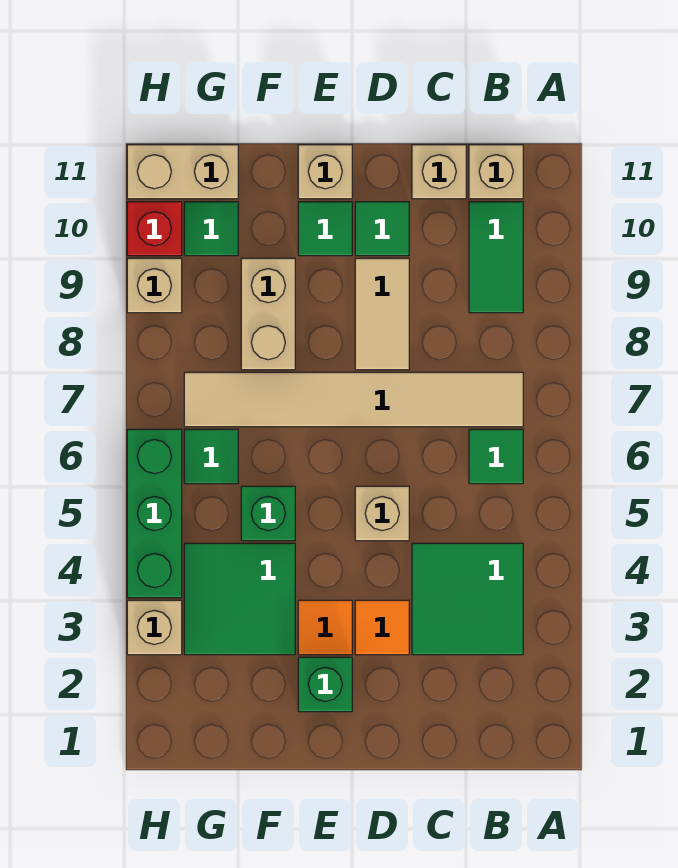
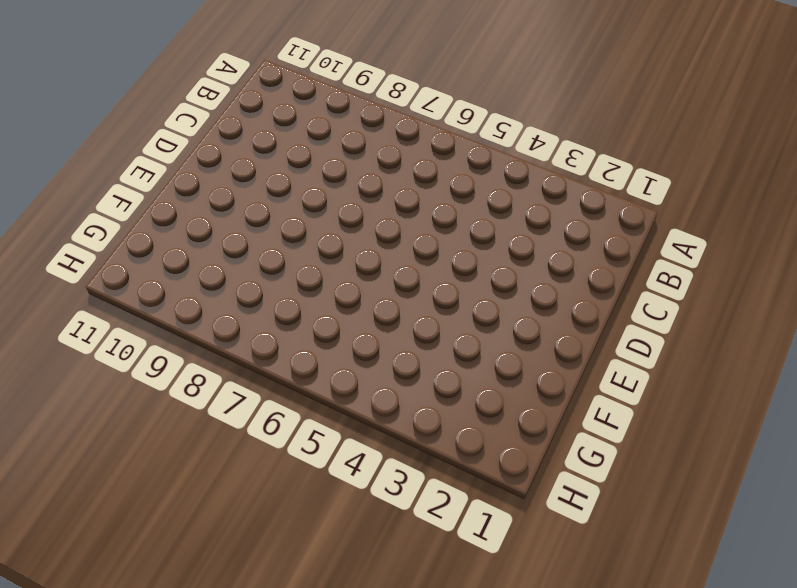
none -> green tile B3:C4 level 1
none -> green tile B6 level 1
none -> tan tile B7:G7 level 1

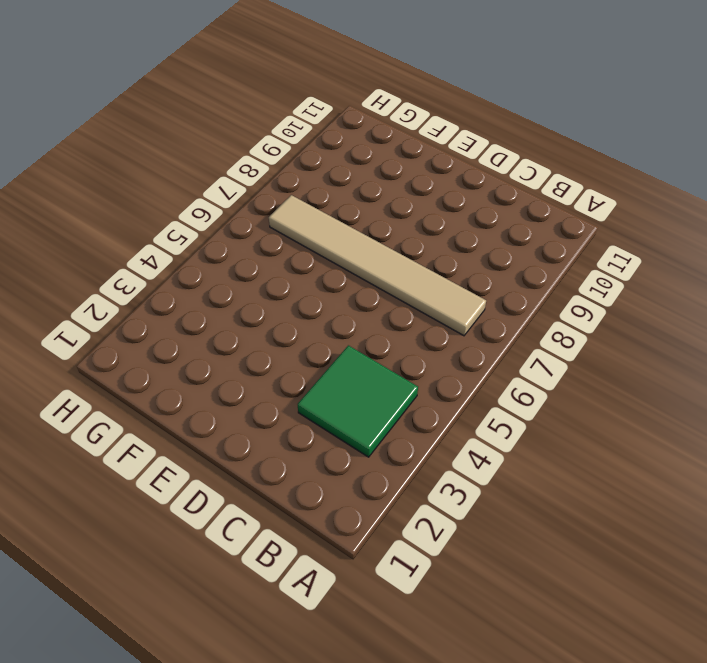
none -> green tile B6 level 1
none -> green tile B9:B10 level 1
none -> tan brick B11 level 1

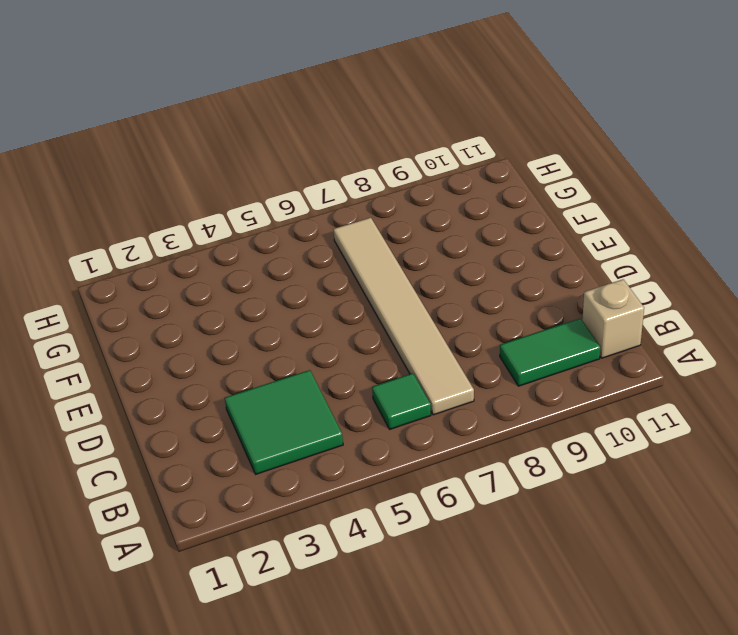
none -> tan brick C11 level 1
none -> orange tile D3 level 1
none -> tan brick D5 level 1

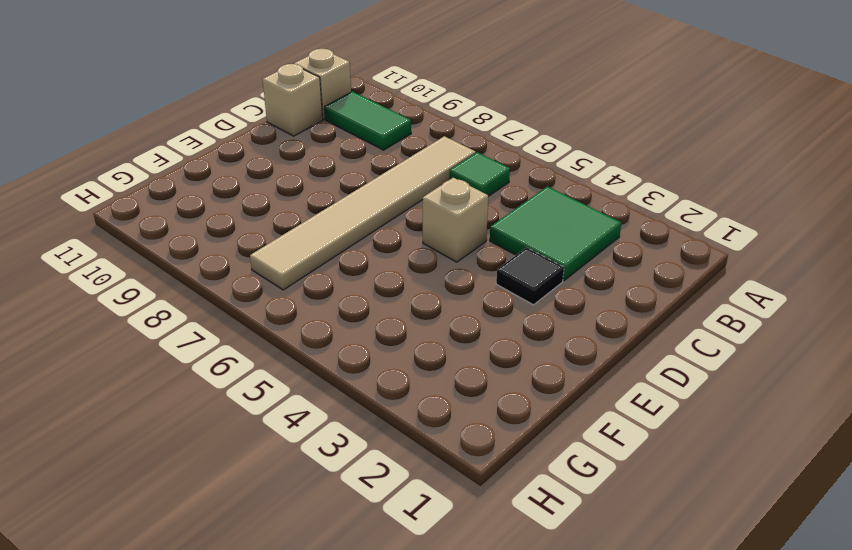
black tile D3 level 1 -> orange tile D3 level 1
none -> tan tile D8:D9 level 1
none -> green tile D10 level 1
none -> green brick E2 level 1

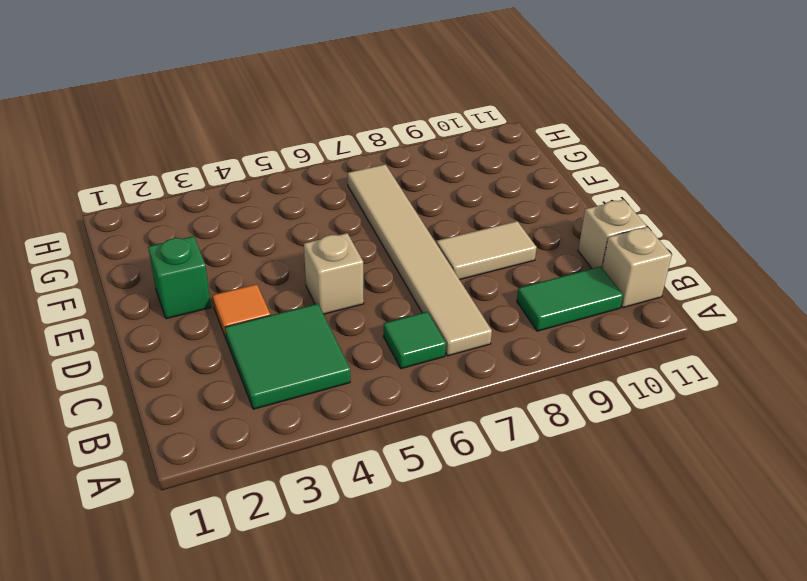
none -> green tile D10 level 1
none -> orange tile E3 level 1
none -> green tile E10 level 1

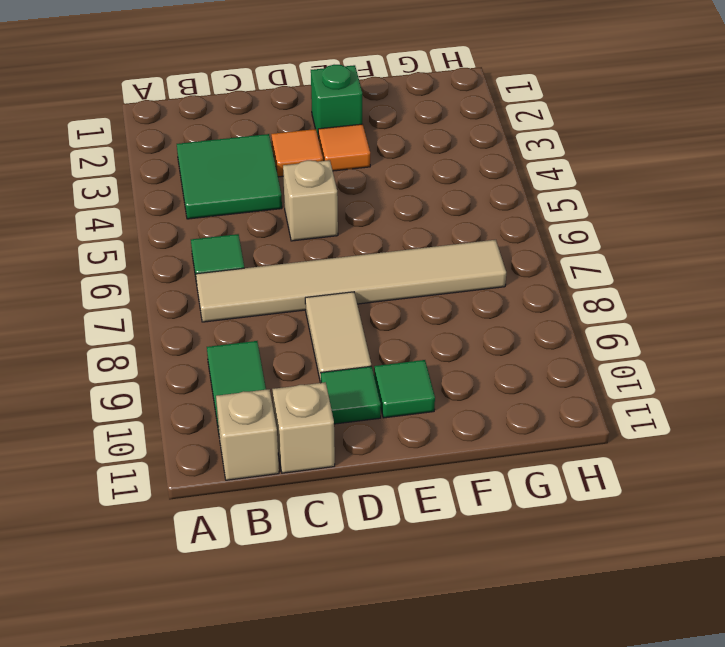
none -> tan brick E11 level 1
none -> green tile F3:G4 level 1
none -> green brick F5 level 1

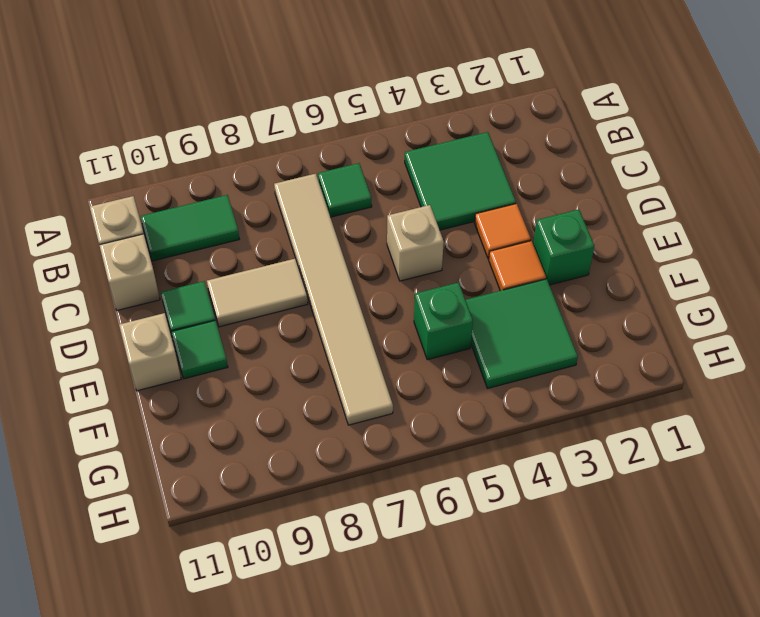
none -> tan brick F8:F9 level 1
none -> green tile G6 level 1
none -> green tile G10 level 1

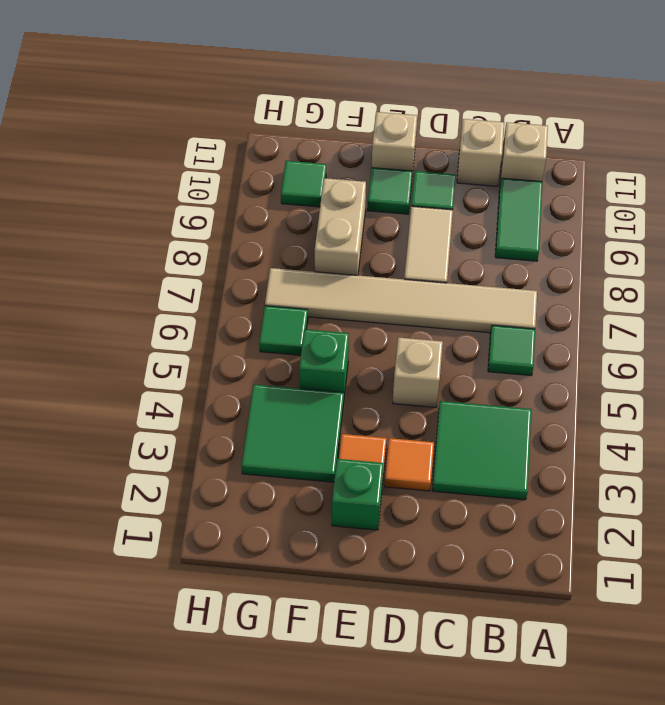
none -> tan brick G11:H11 level 1
none -> tan brick H3 level 1
none -> green brick H4:H6 level 1

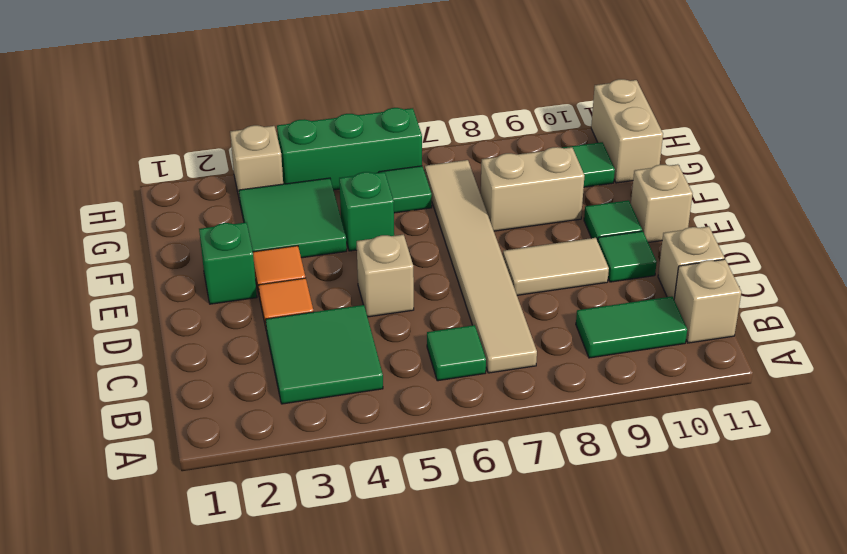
none -> tan brick H9 level 1
none -> red brick H10 level 1

